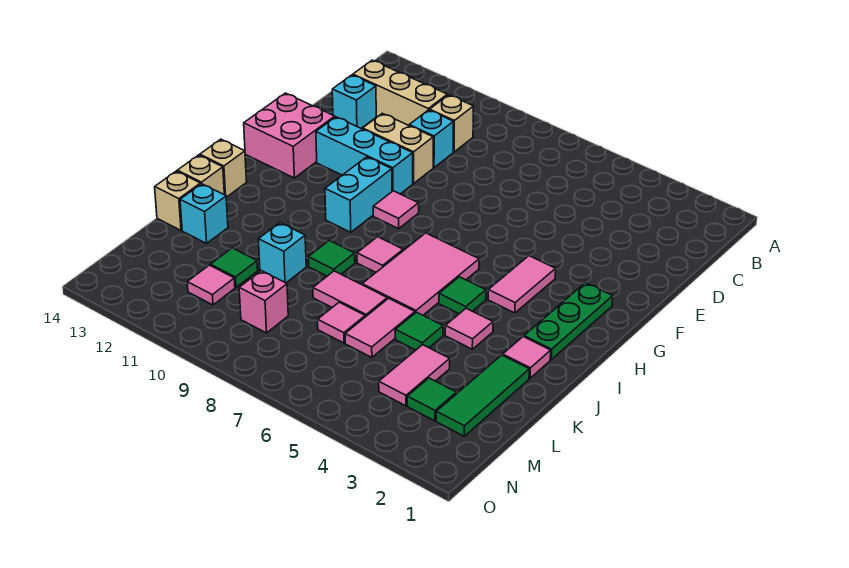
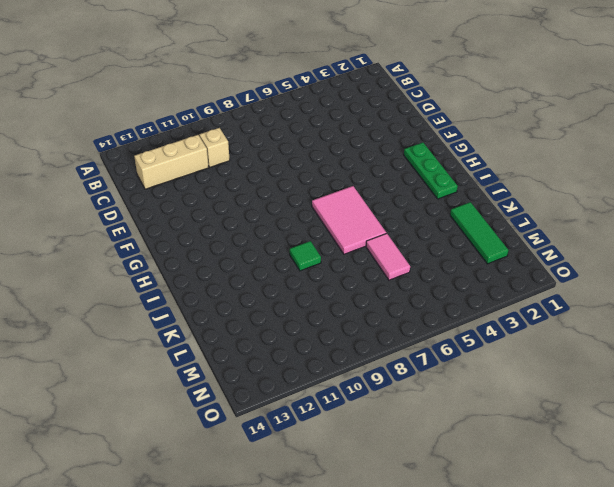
none -> cyan brick D10 level 1
none -> cyan brick D13 level 1
none -> tan brick E10:E11 level 1
none -> cyan brick F10:F12 level 1

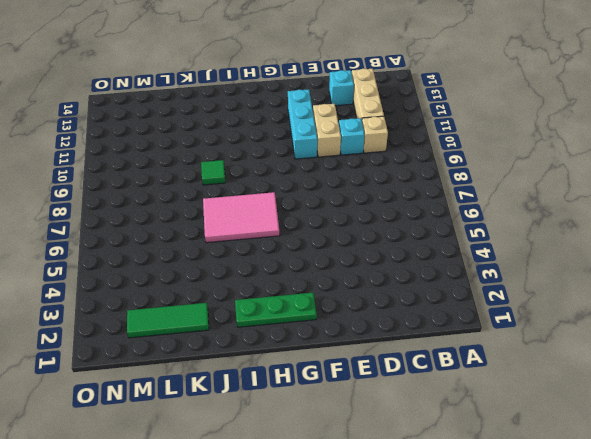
none -> pink brick F13:G14 level 1
none -> pink tile G4:H4 level 1
none -> pink tile G9 level 1
none -> cyan brick G10:H10 level 1

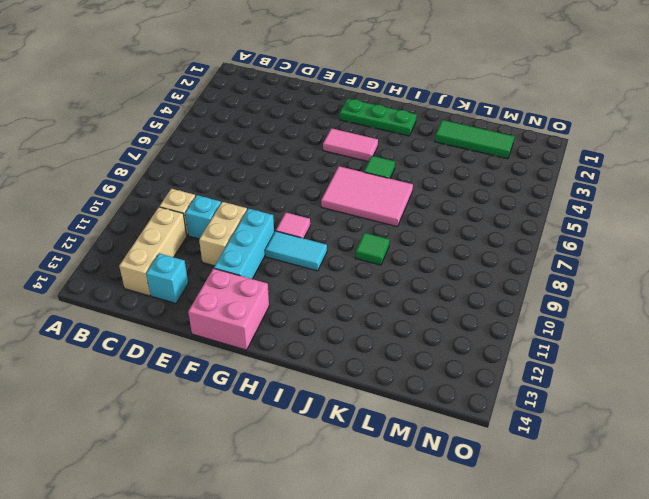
cyan tile G10:H10 level 1 -> cyan brick G10:H10 level 1
none -> pink tile I8 level 1
none -> tan brick I14 level 1
none -> pink tile J2 level 1
none -> pink tile J4 level 1

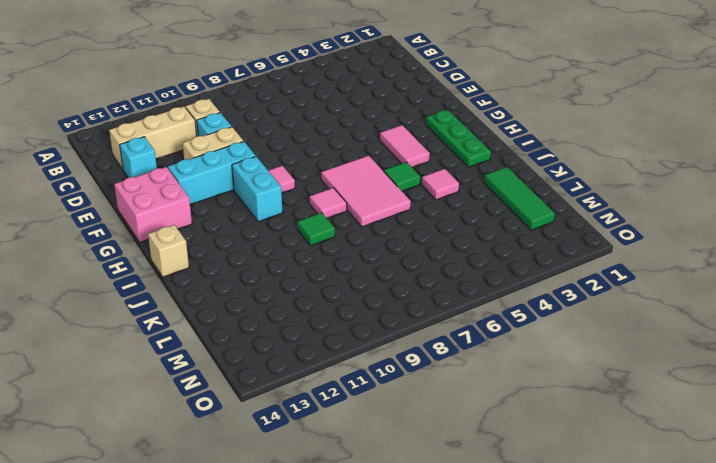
none -> pink tile J2 level 1
none -> tan brick J14 level 1
none -> green tile K5 level 1
none -> pink tile K6:L6 level 1

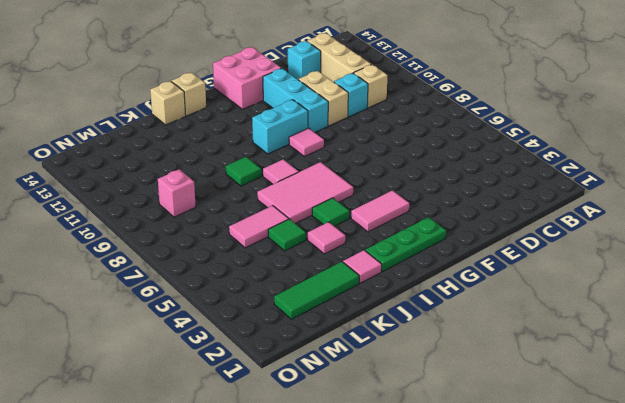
none -> pink tile K7:K8 level 1
none -> cyan brick K10 level 1
none -> cyan brick K13 level 1
none -> tan brick K14 level 1

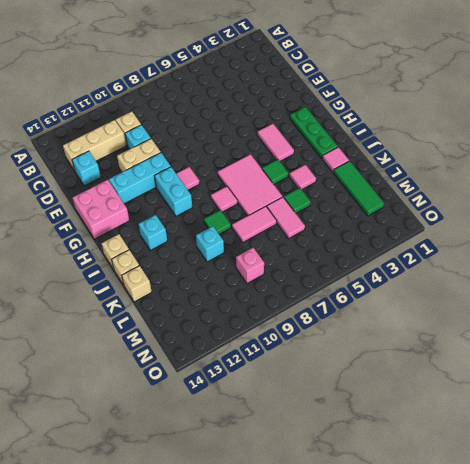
cyan brick I12 level 1 -> cyan brick K13 level 1
none -> pink tile L4:M4 level 1
none -> pink tile L7 level 1
none -> green tile L11 level 1
none -> green tile M3 level 1

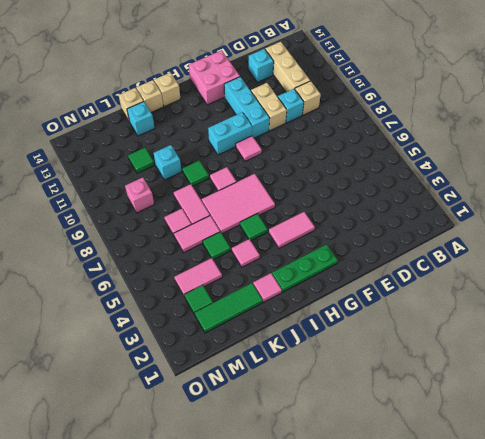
none -> pink tile M11 level 1

